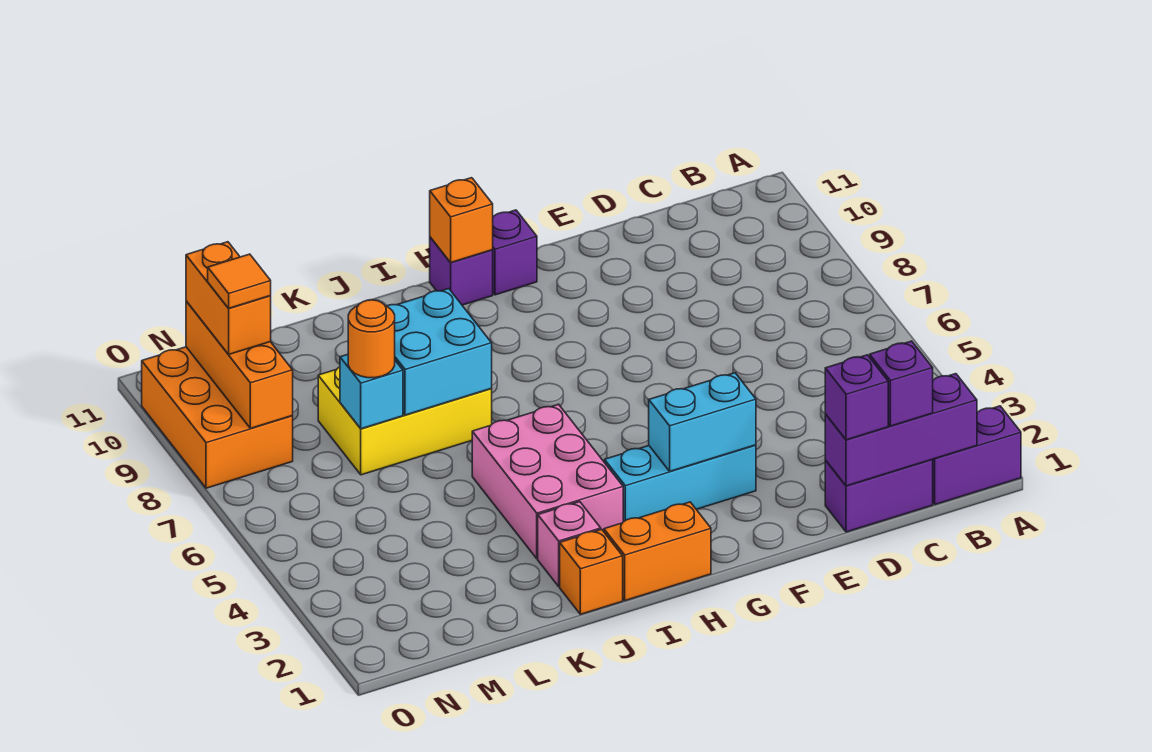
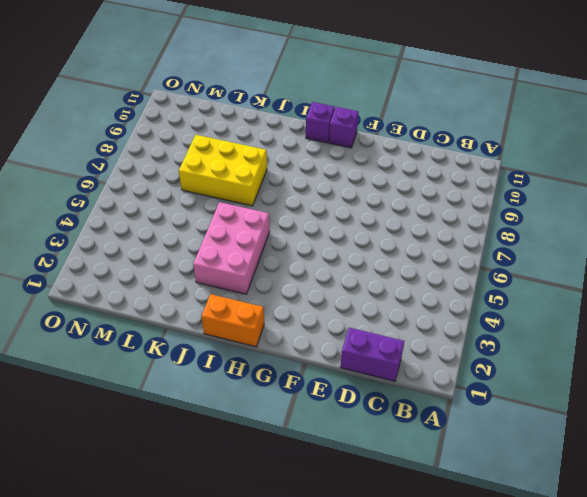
none -> purple brick A1:B1 level 1
none -> cyan brick F3:H3 level 1
none -> orange brick J1 level 1

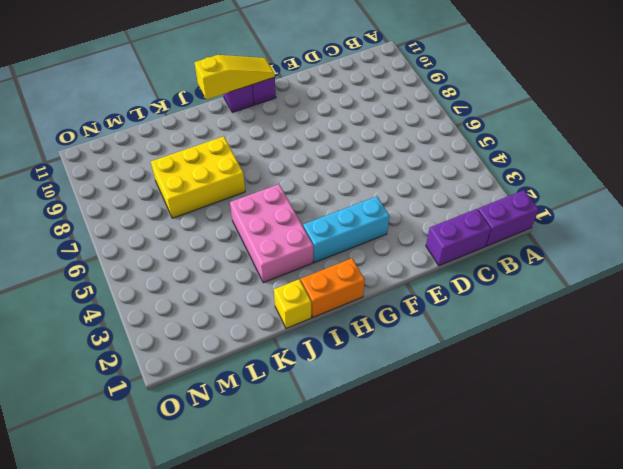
yellow slope G11:I11 level 2 top I -> orange brick H11 level 2
yellow brick J1 level 1 -> orange brick J1 level 1
none -> pink brick J2 level 1
none -> orange brick N8:O10 level 1
none -> purple brick B1:D1 level 2

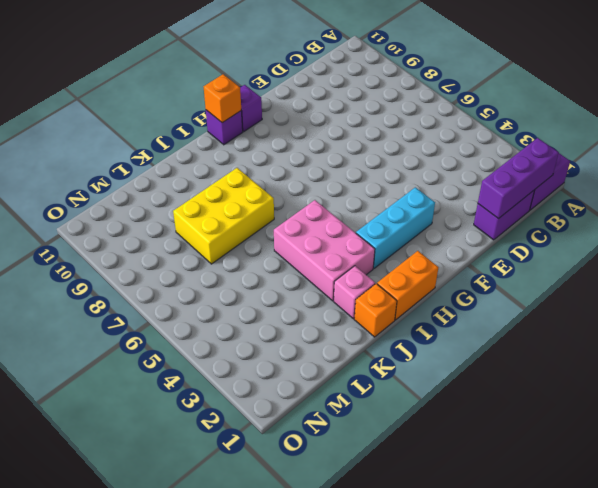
none -> orange brick N8:O10 level 1
none -> cyan brick F3:G3 level 2
none -> cyan brick J7:K8 level 2

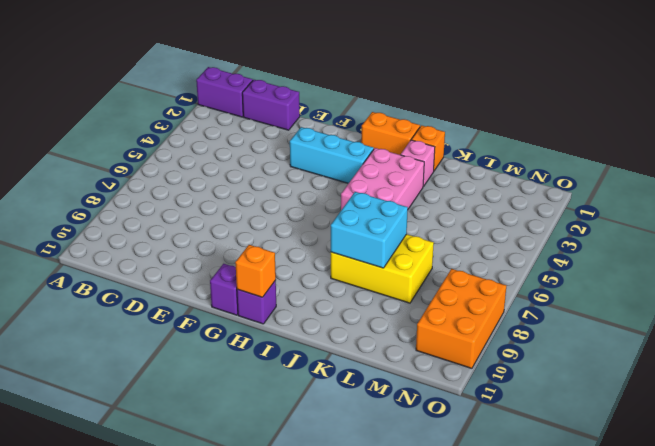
none -> purple brick B1:D1 level 2
none -> cyan brick F3:G3 level 2
none -> cyan brick L7 level 2

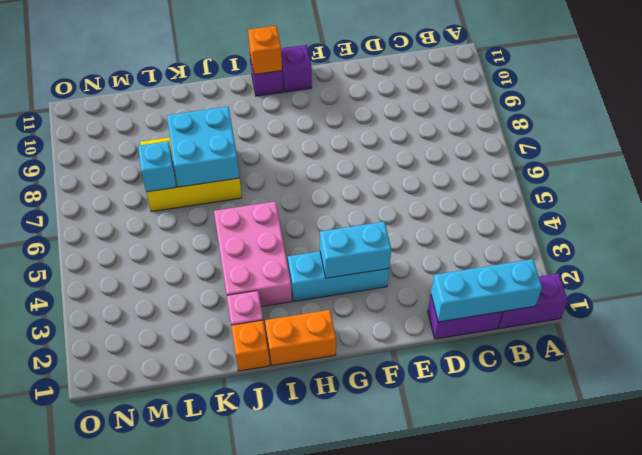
cyan brick B1:D1 level 2 -> purple brick B1:D1 level 2
none -> orange brick N8:O10 level 1
none -> orange brick N8:N10 level 2
none -> purple brick C1 level 3

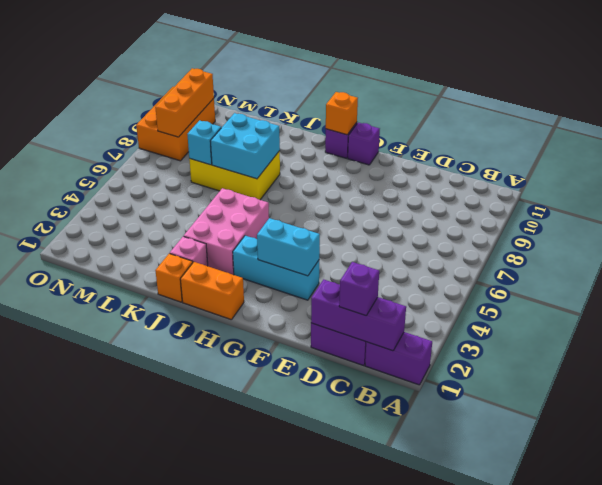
none -> purple brick D1 level 3
none -> orange round brick L7 level 3
none -> orange brick N9:N10 level 3

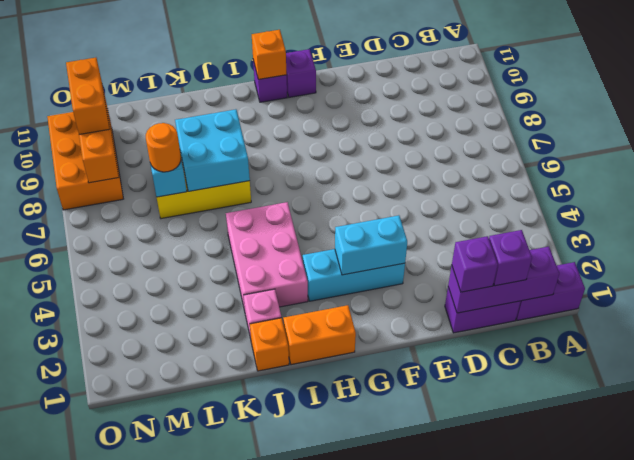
none -> orange tile N9 level 4

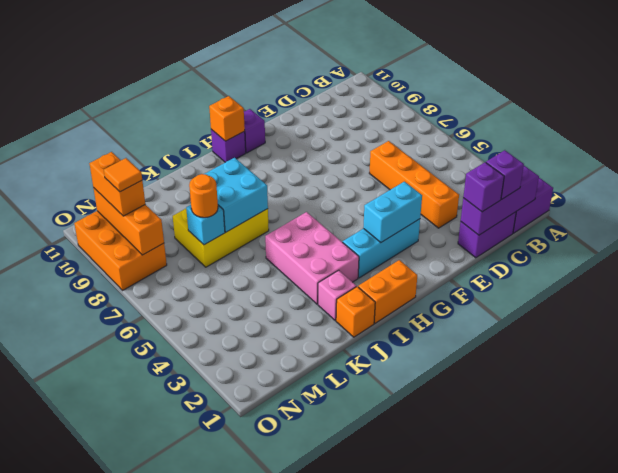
orange brick D3:D6 level 1 -> none

